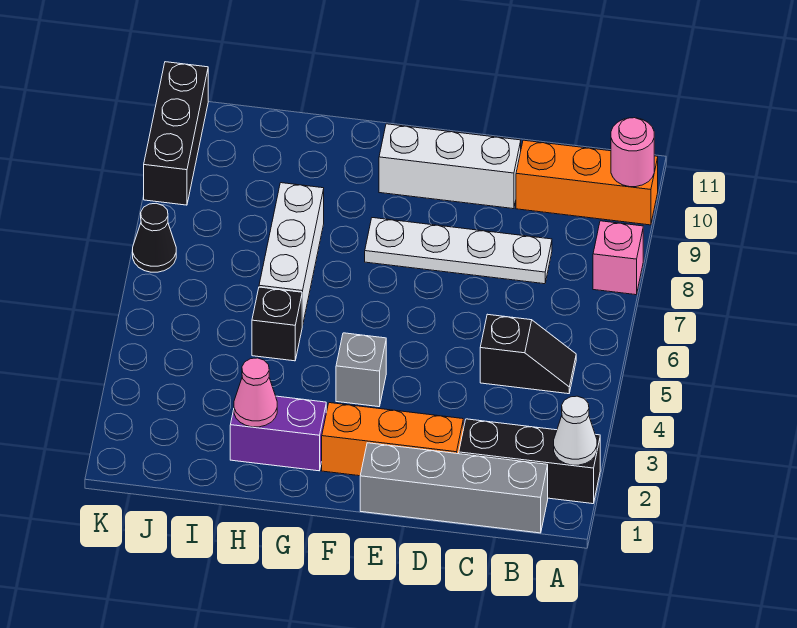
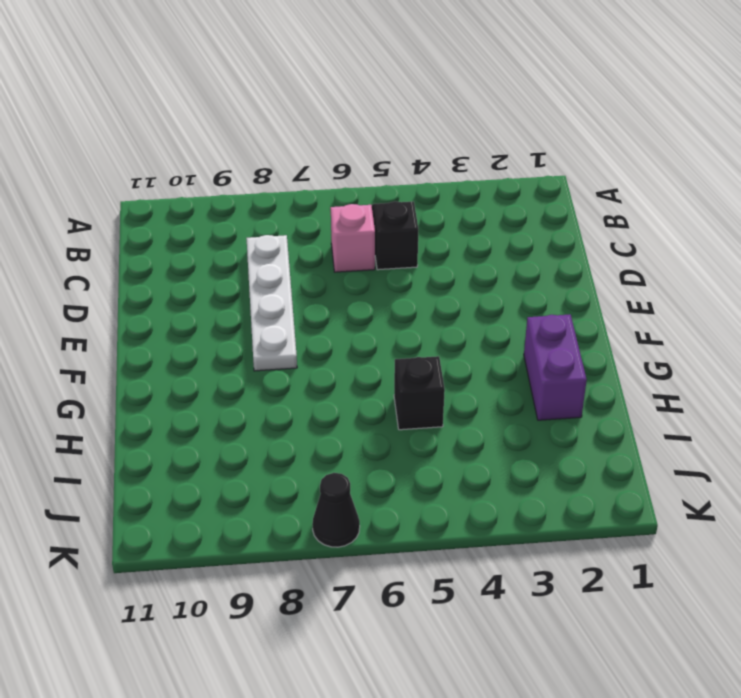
pink brick C6 level 1 -> pink brick A8 level 1
none -> black brick A2:C2 level 1
none -> orange brick A10:C10 level 1
none -> grey brick B1:E1 level 1

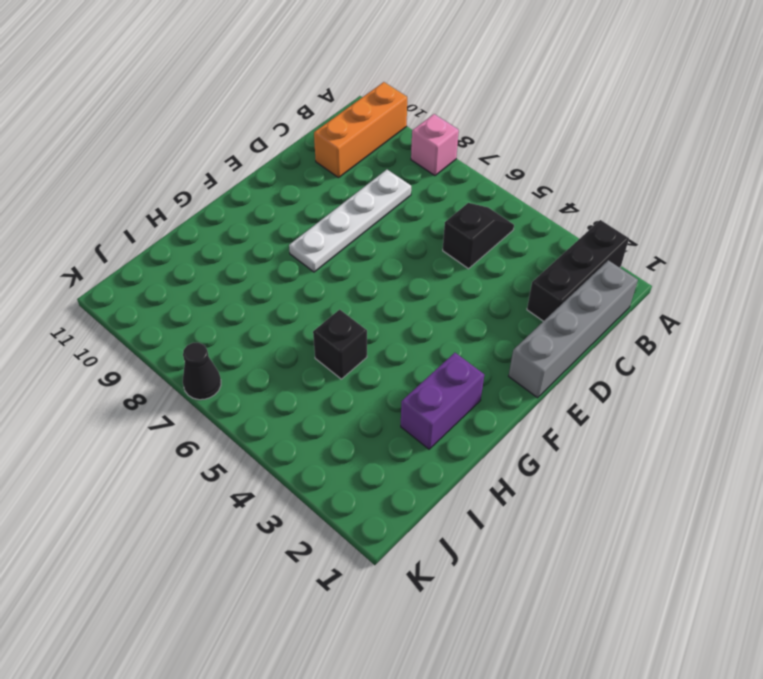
none -> orange brick D2:F2 level 1
none -> white brick D10:F10 level 1
none -> grey brick F4 level 1

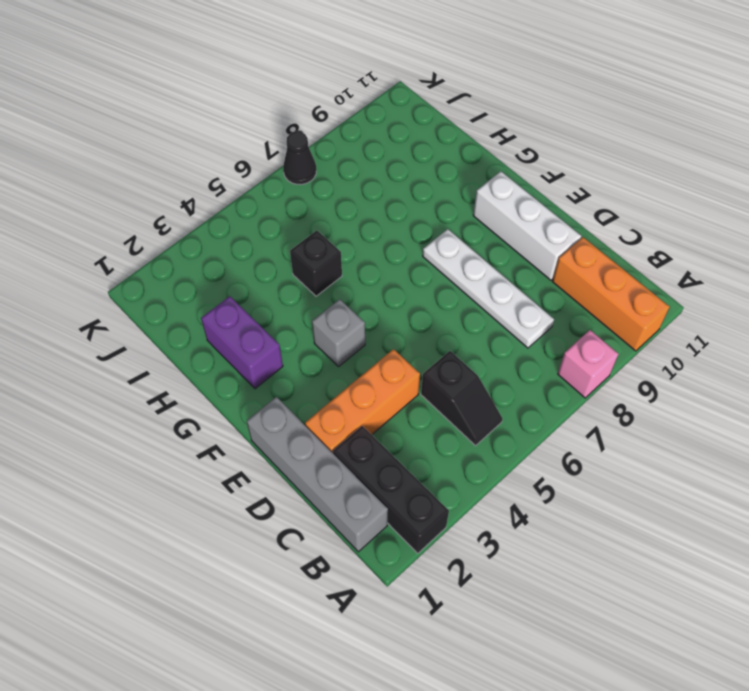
orange brick D2:D4 level 1 -> orange brick D2:F2 level 1
none -> white brick H6:H8 level 1
none -> black brick K9:K11 level 1
none -> white cone A2 level 2

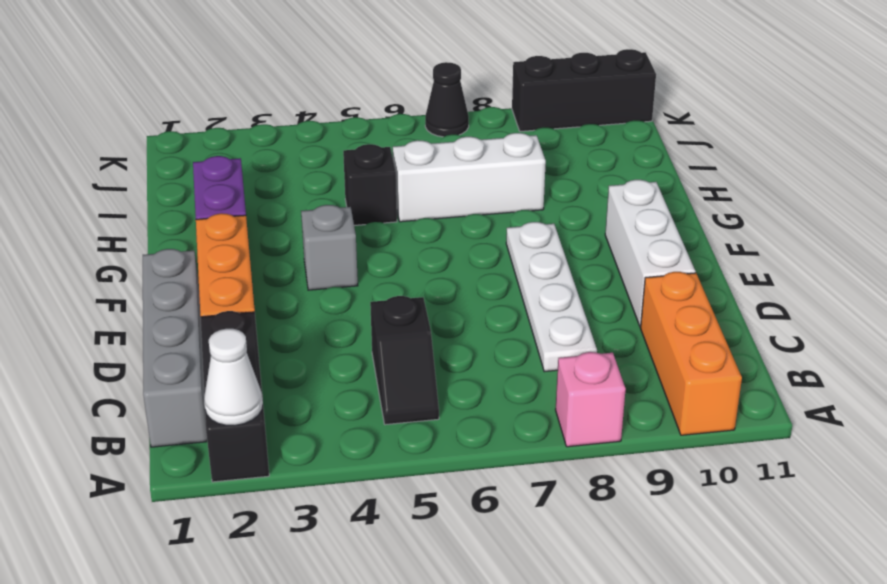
none -> pink round brick A10 level 2
none -> pink cone H2 level 2

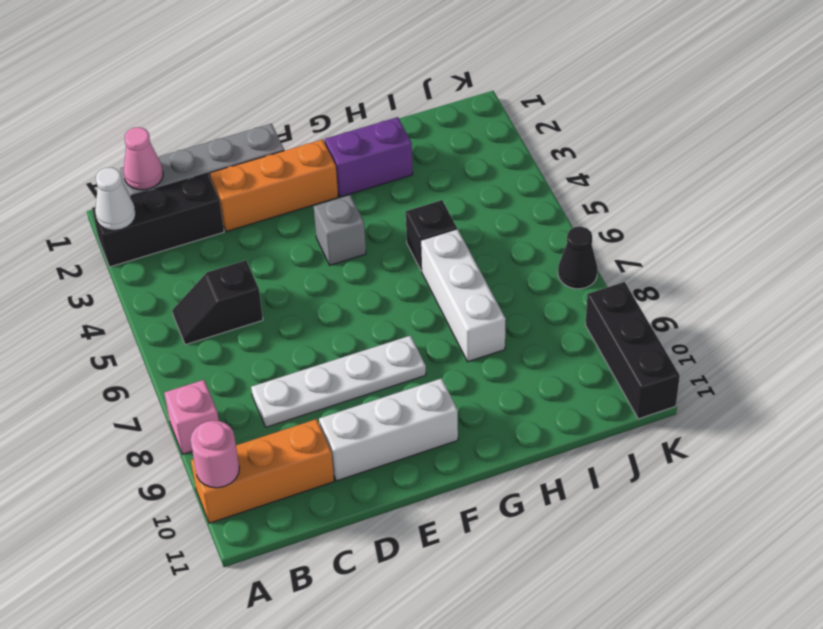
pink cone B1 level 2 -> pink cone H2 level 2

